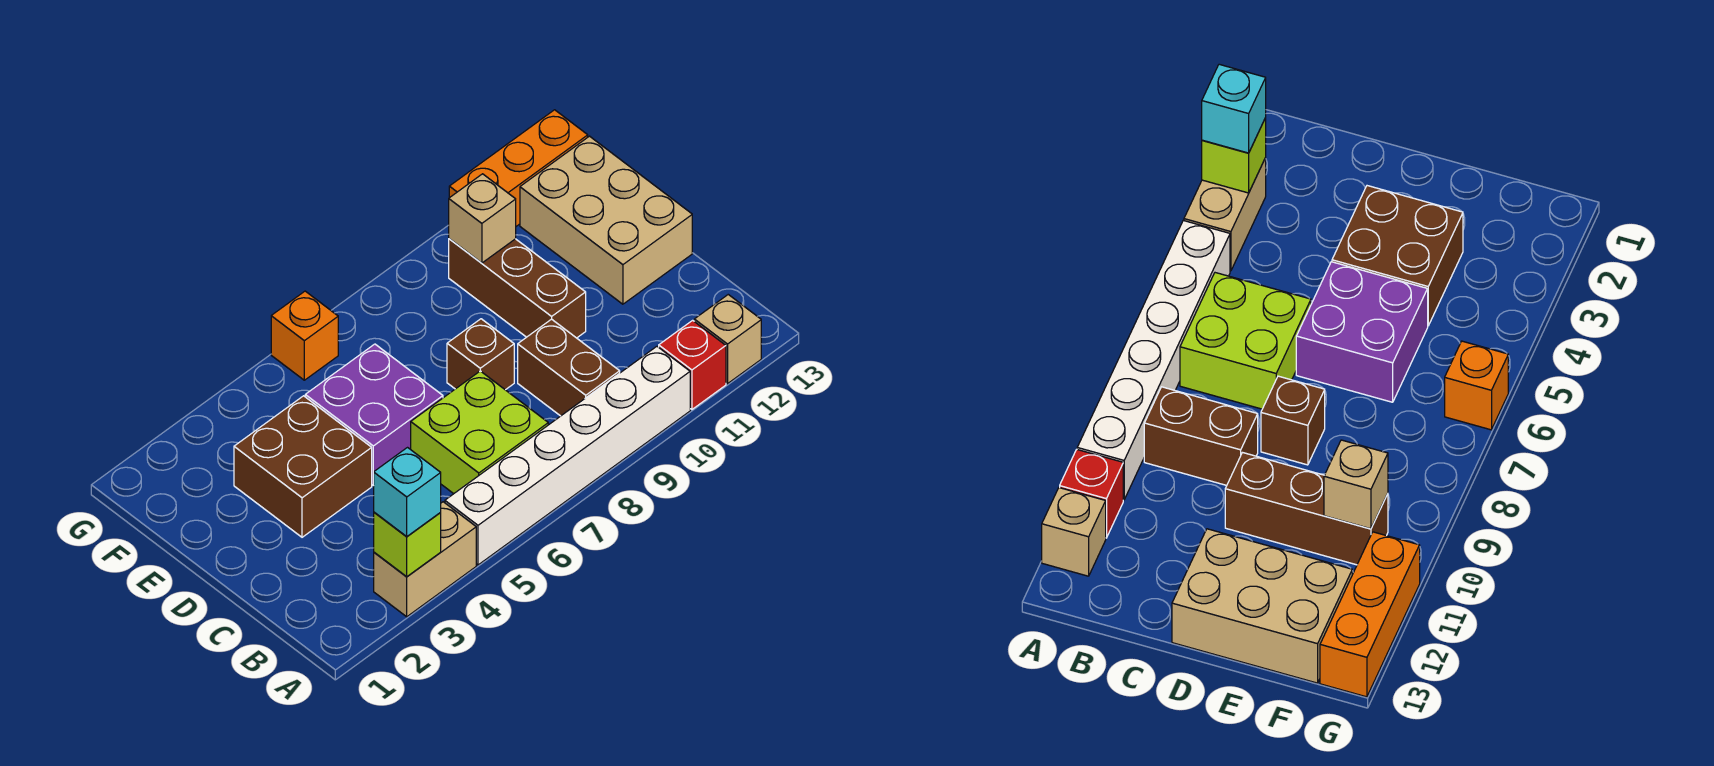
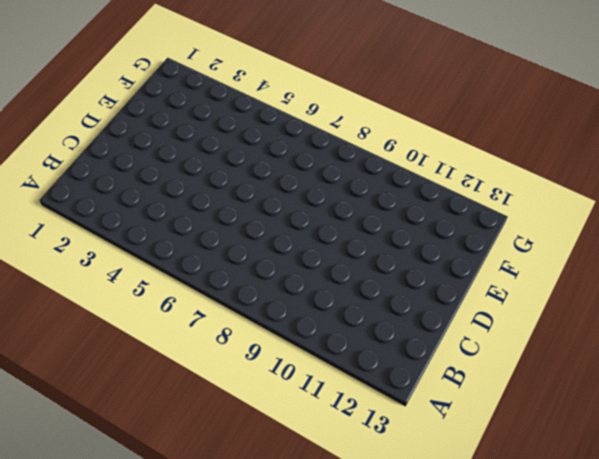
none -> tan brick A3:A4 level 1
none -> white brick A5:A10 level 1
none -> red brick A11 level 1

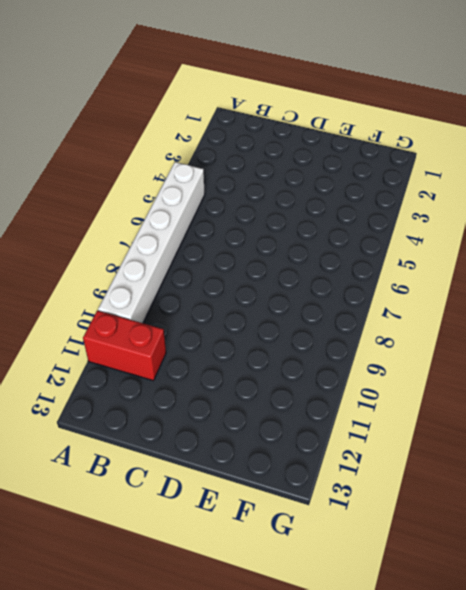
red brick A11:B11 level 1 -> red brick A11 level 1
none -> tan brick A3:A4 level 1
none -> tan brick A12 level 1
none -> lime brick B6:C7 level 1

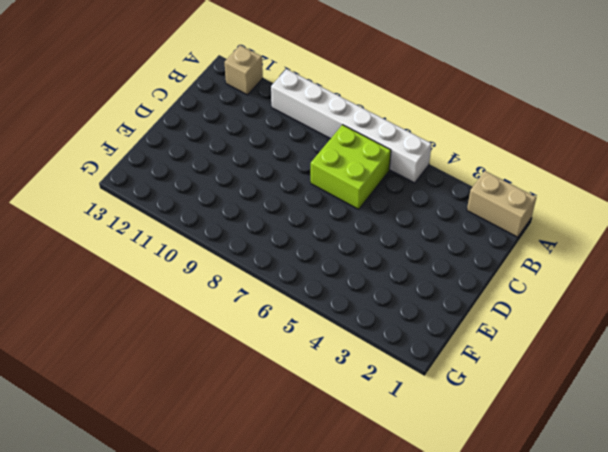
tan brick A1:A2 level 1 -> tan brick A3:A4 level 1
none -> red brick A11 level 1
none -> brown brick B9:C9 level 1
none -> brown brick D3:E4 level 1

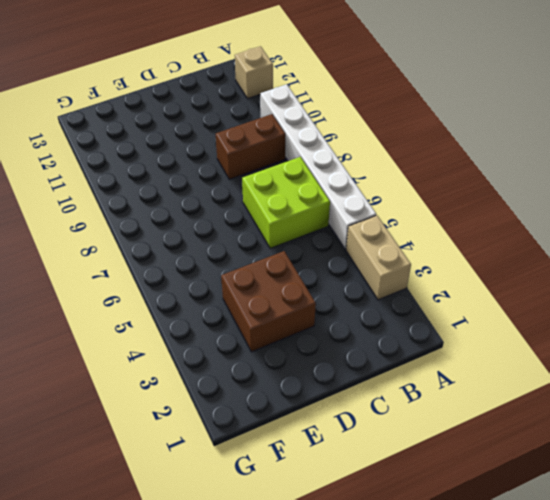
none -> red brick A11 level 1
none -> purple brick D5:E6 level 1
none -> brown brick D8 level 1

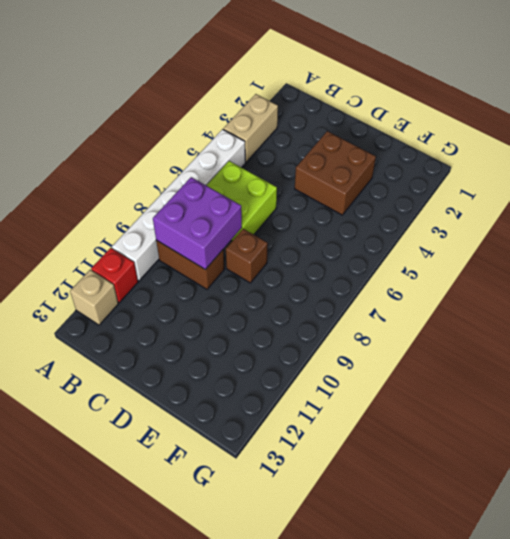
purple brick B8:C9 level 2 -> purple brick D5:E6 level 1
none -> brown brick D10:F10 level 1
none -> tan brick D12:F13 level 1
none -> orange brick G6 level 1

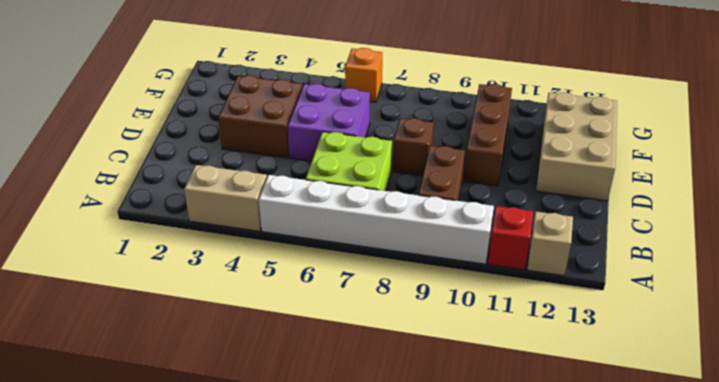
none -> orange brick G11:G13 level 1
none -> lime brick A3 level 2
none -> tan brick F10 level 2

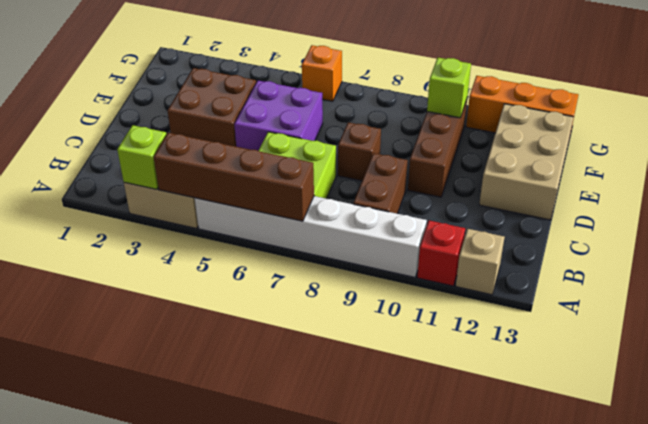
brown brick A4:A7 level 2 -> none
lime brick F10 level 2 -> tan brick F10 level 2
none -> cyan brick A3 level 3

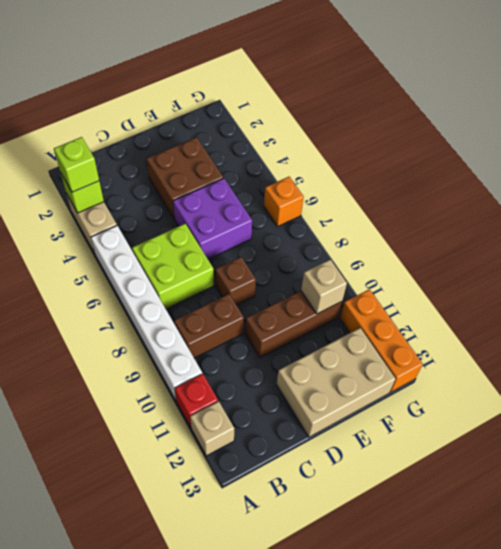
lime brick A3 level 3 -> cyan brick A3 level 3

